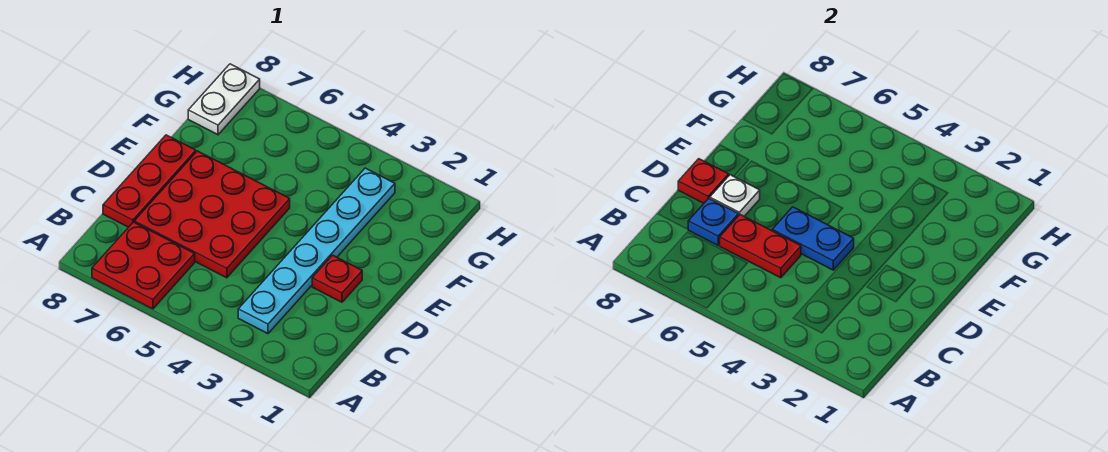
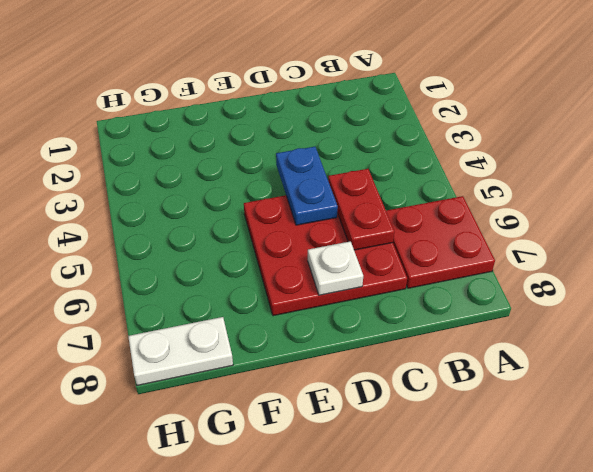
none -> cyan plate B3:G3 level 1
none -> red plate C8:E8 level 1

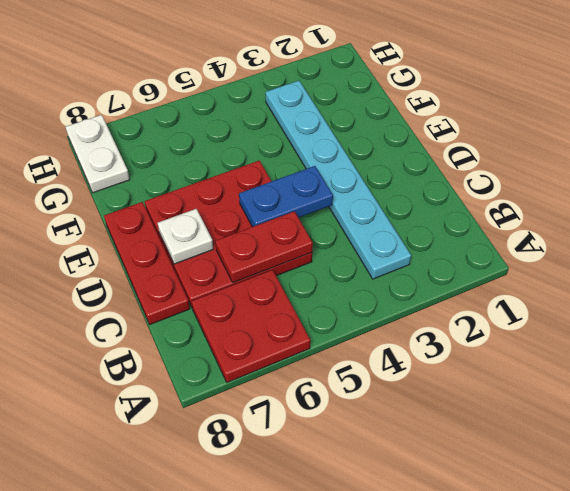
none -> red plate D2 level 1
none -> blue plate C7 level 2

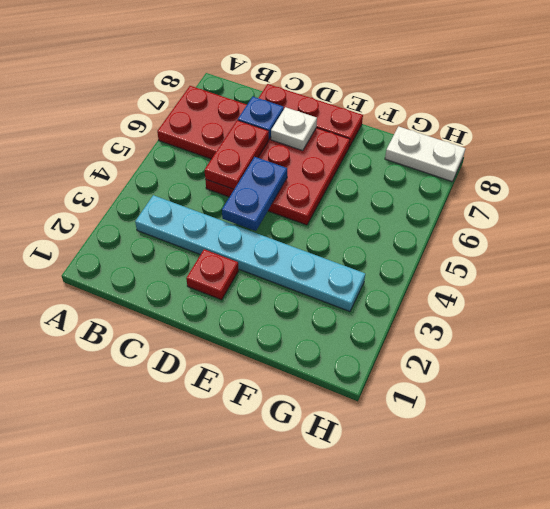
none -> red plate D8 level 2

